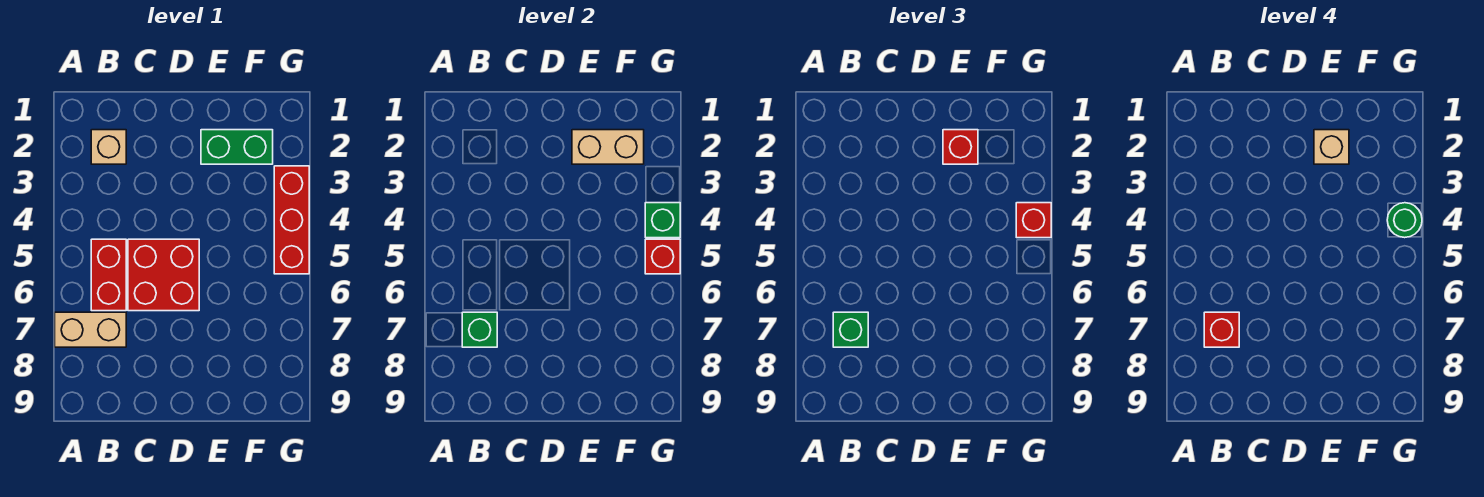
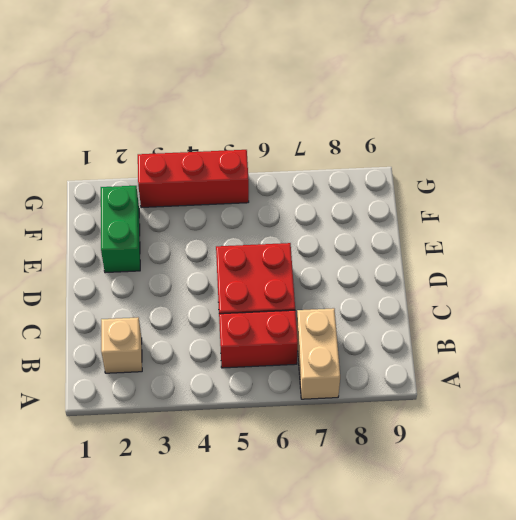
none -> green brick B7 level 2
none -> tan brick E2:F2 level 2
none -> green brick G4 level 2

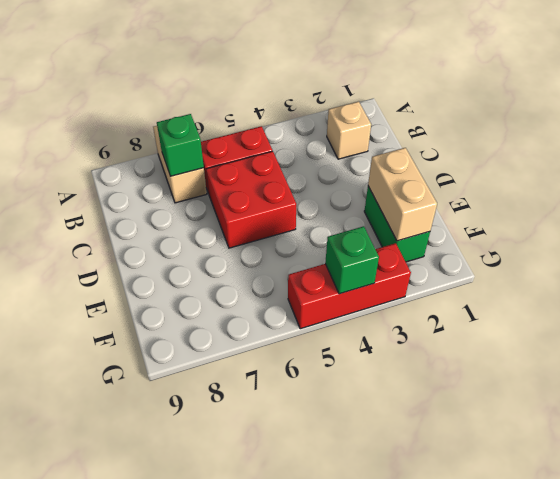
none -> red brick G5 level 2
none -> green brick B7 level 3
none -> red brick E2 level 3

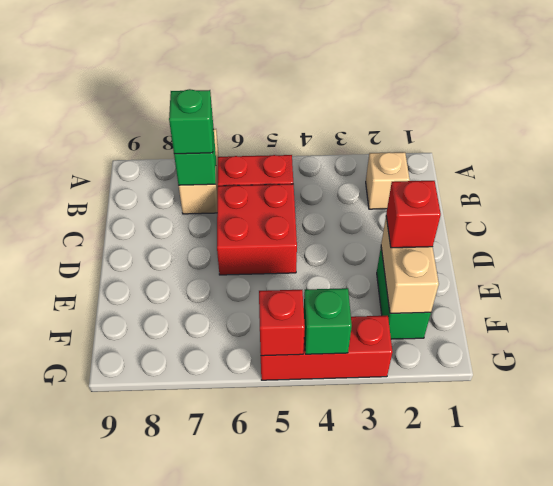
none -> red brick G4 level 3
none -> red brick B7 level 4
none -> tan brick E2 level 4

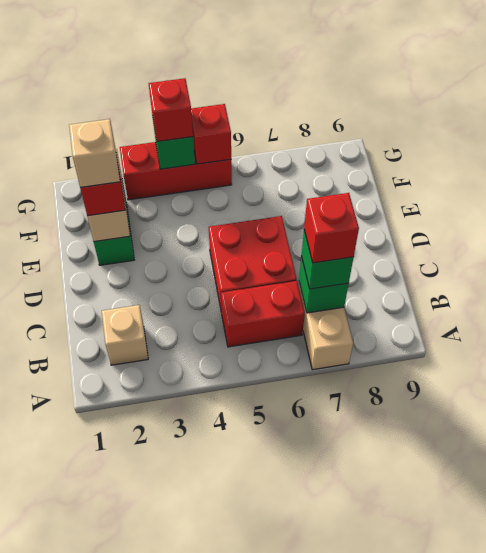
none -> green round brick G4 level 4

